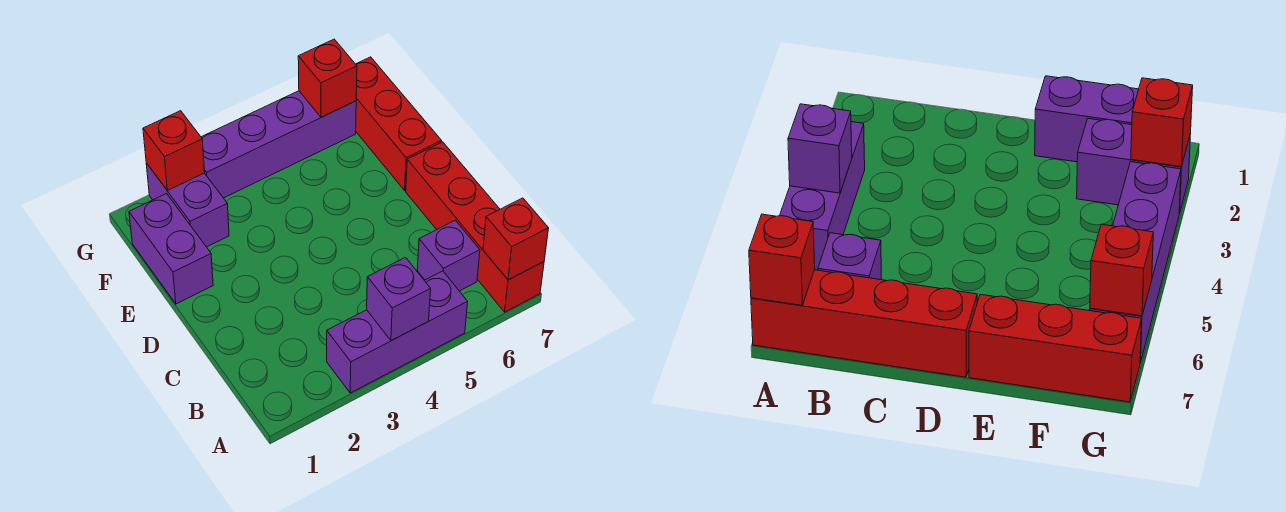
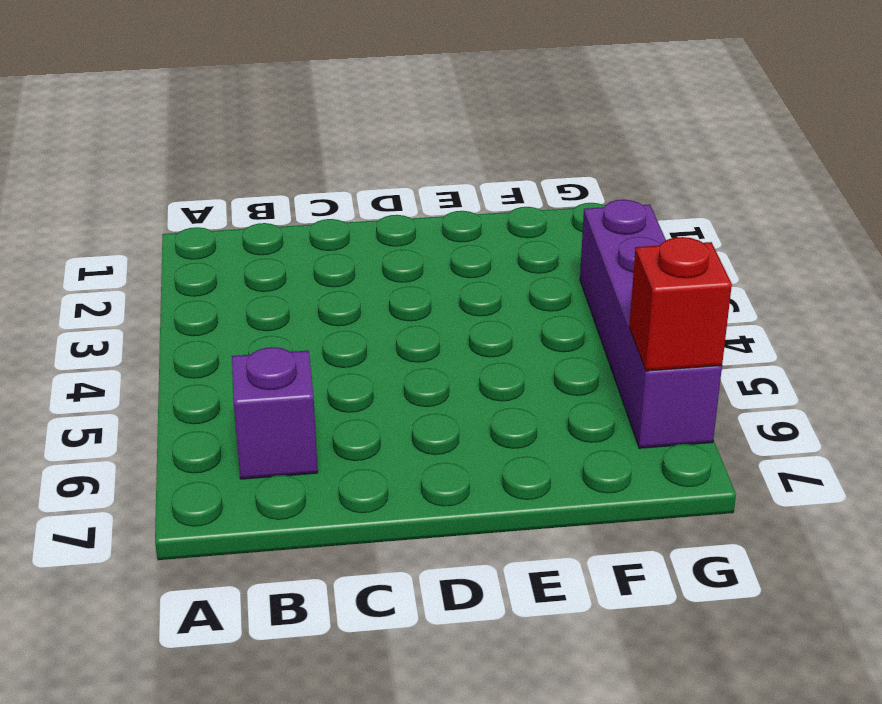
none -> purple brick A3:A5 level 1
none -> red brick A7:D7 level 1

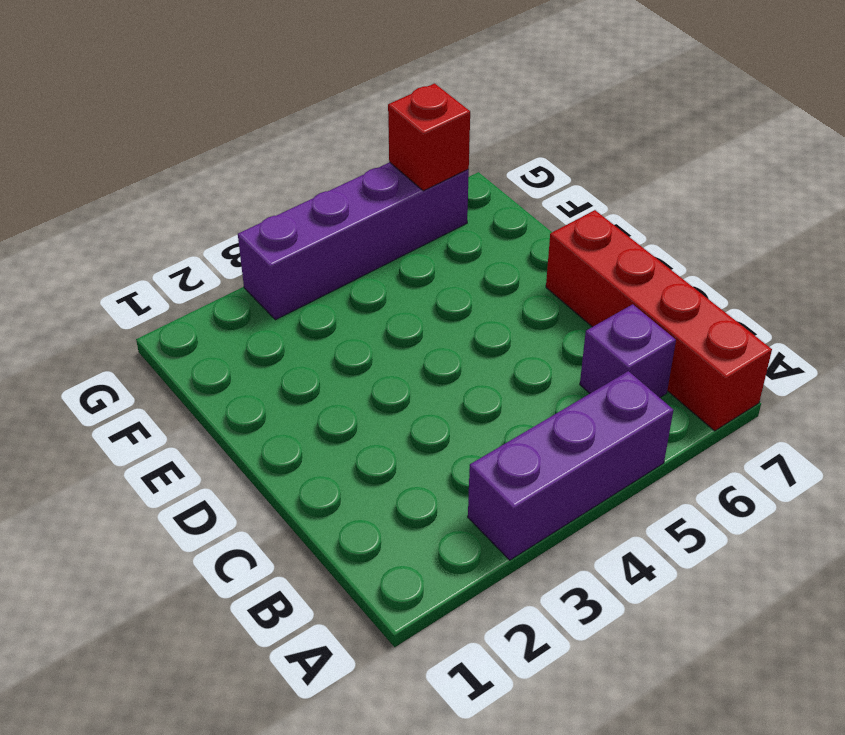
none -> purple brick E1:F1 level 1
none -> red brick E7:G7 level 1

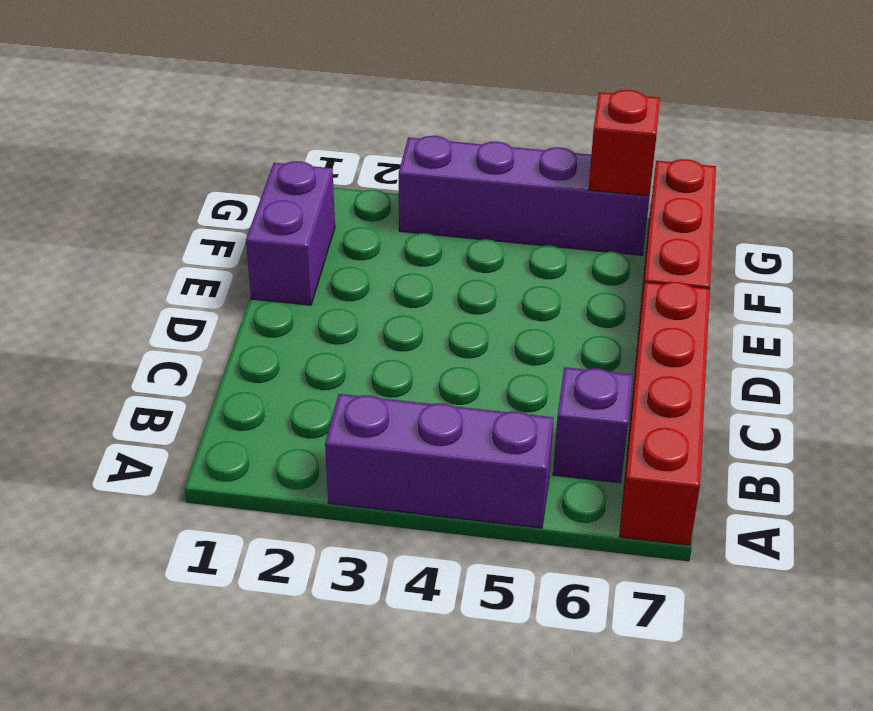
none -> purple brick F2:G2 level 1
none -> purple brick A4 level 2

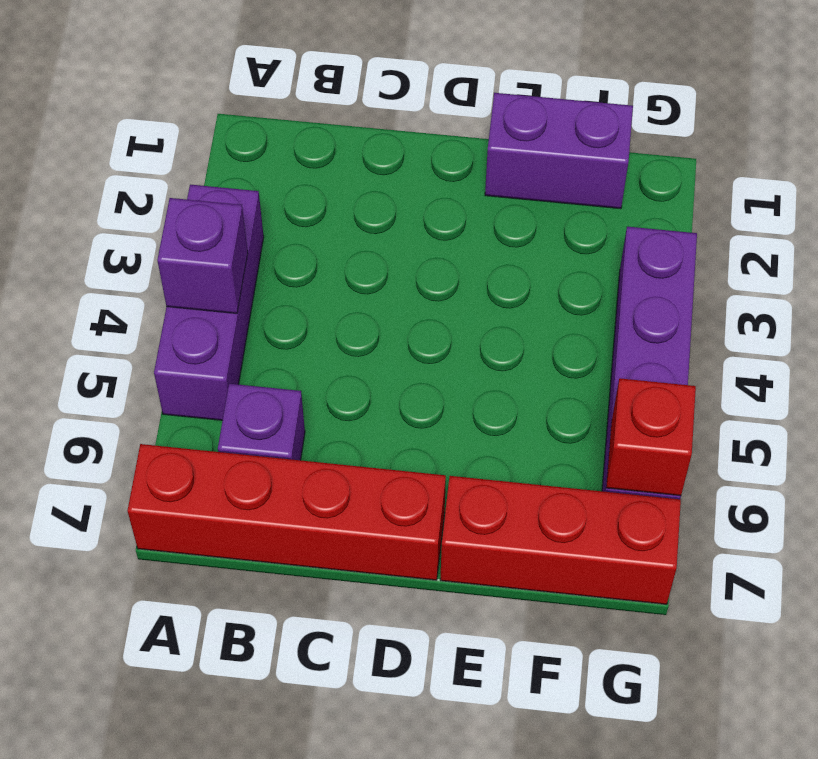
none -> purple brick F2:G2 level 1
none -> red brick A7 level 2

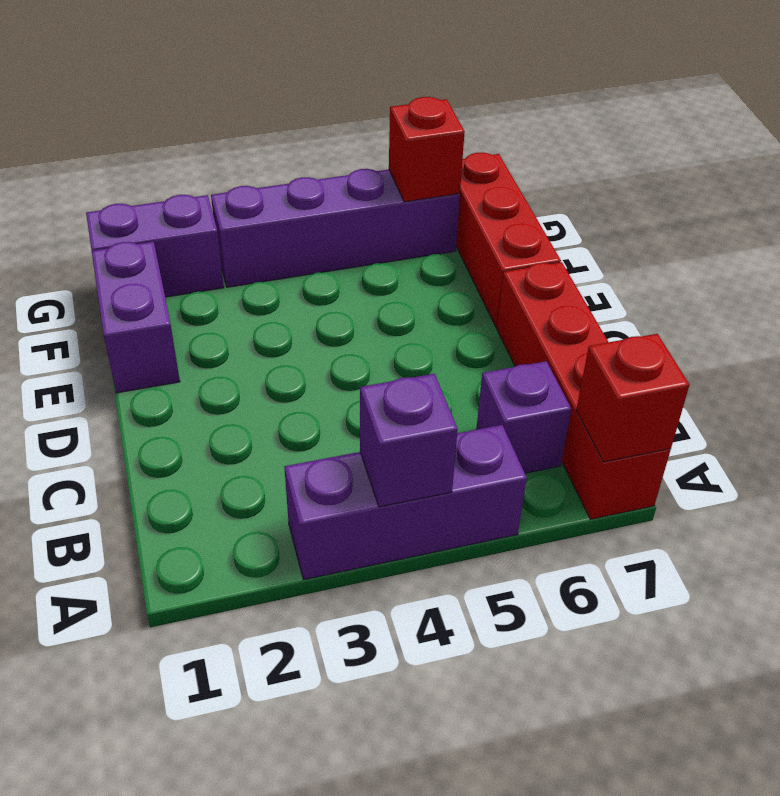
purple brick G1:G2 level 1 -> purple brick F2:G2 level 1
none -> red brick G2 level 2

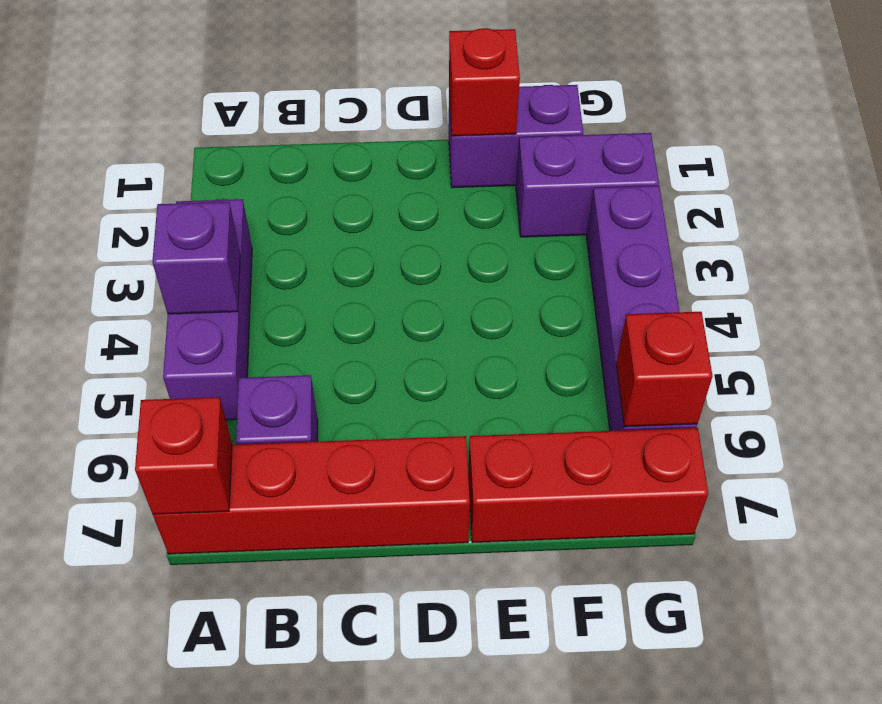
red brick E1 level 2 -> red brick G2 level 2

